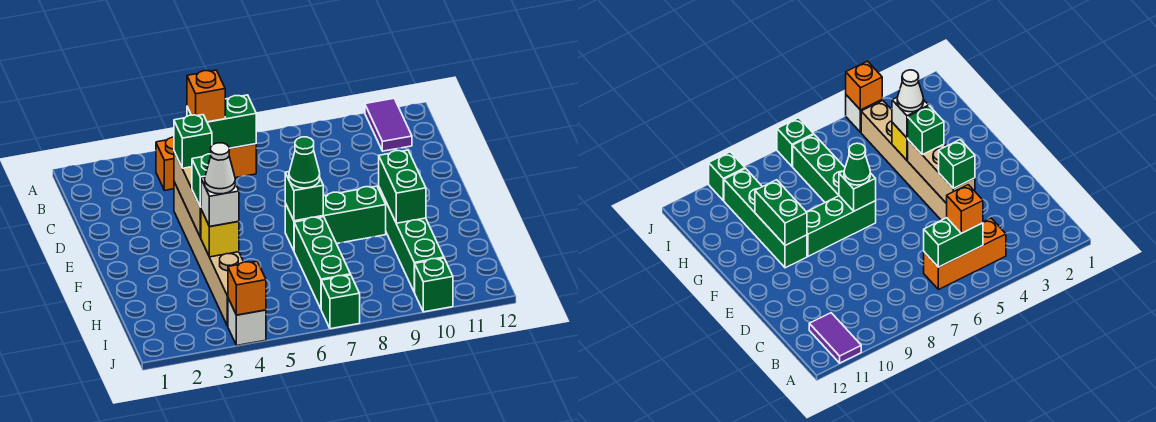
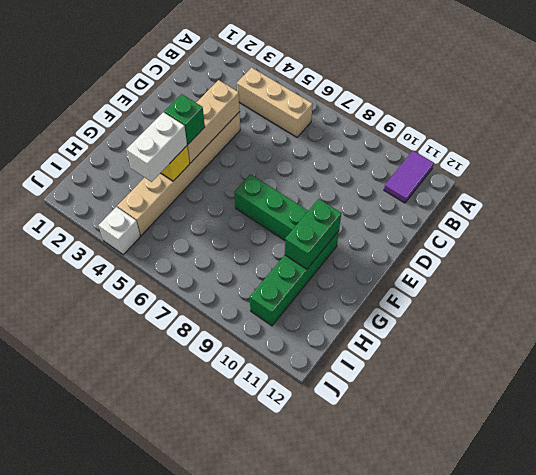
tan brick B4:B6 level 1 -> orange brick B4:B6 level 1
white brick G4:H4 level 3 -> white brick G4 level 3
none -> green brick G7:I7 level 1
none -> green brick J7 level 1
none -> green brick J10 level 1

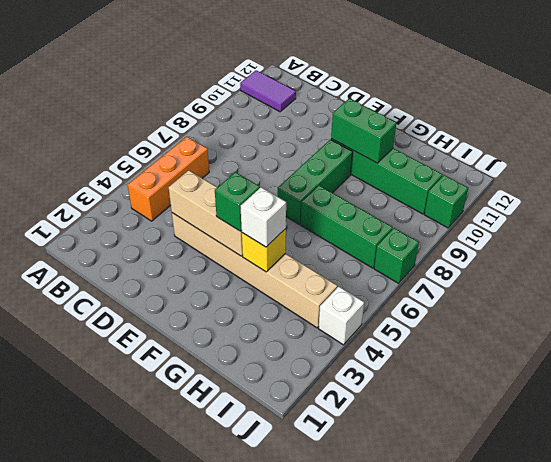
none -> green brick B5:B6 level 2
none -> green brick F7 level 2
none -> orange brick J4 level 2

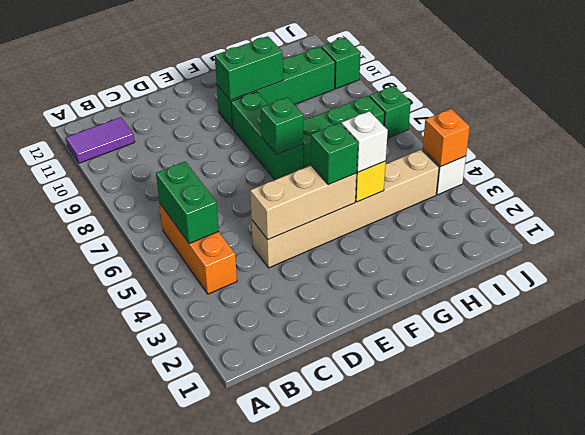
none -> orange brick B5 level 3
none -> green brick D4 level 3
none -> green cone F7 level 3

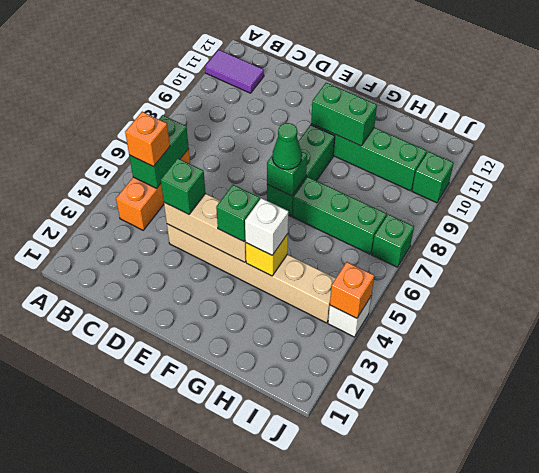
none -> white cone G4 level 4

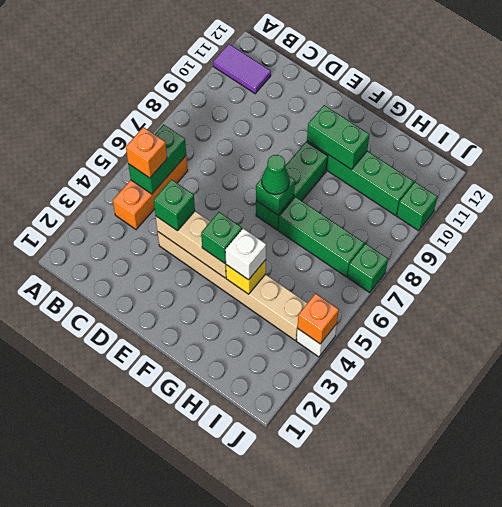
none -> white cone G4 level 4

